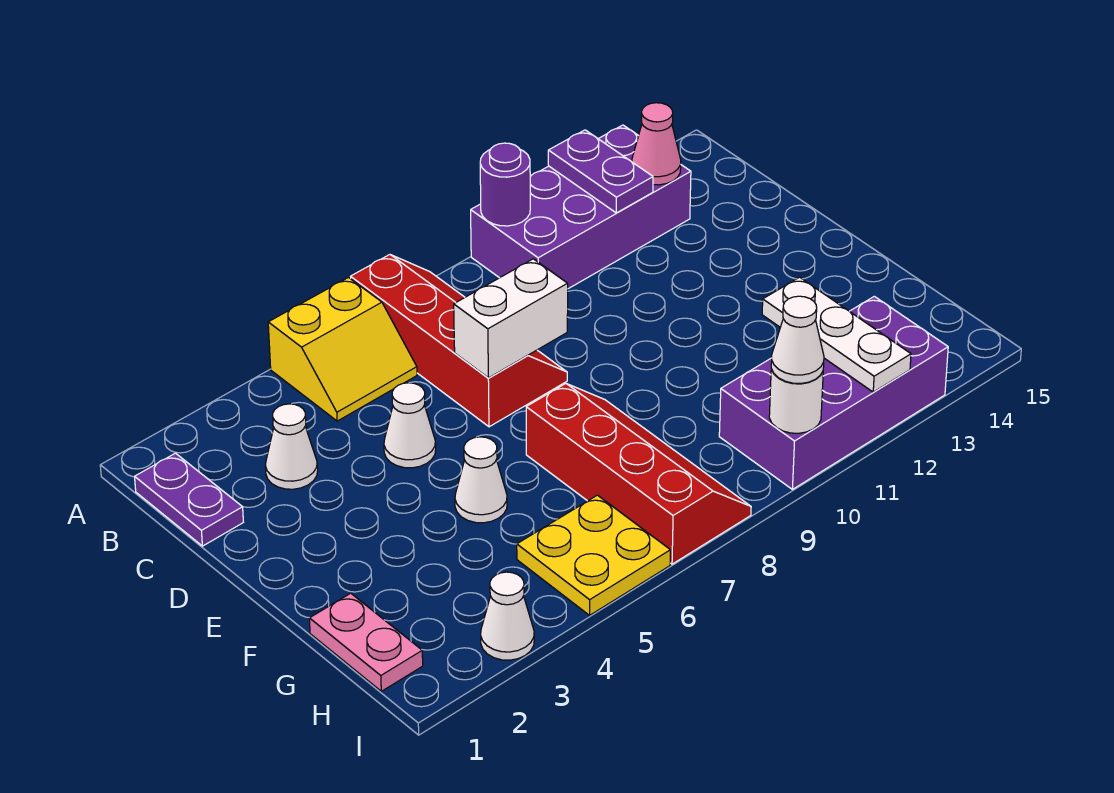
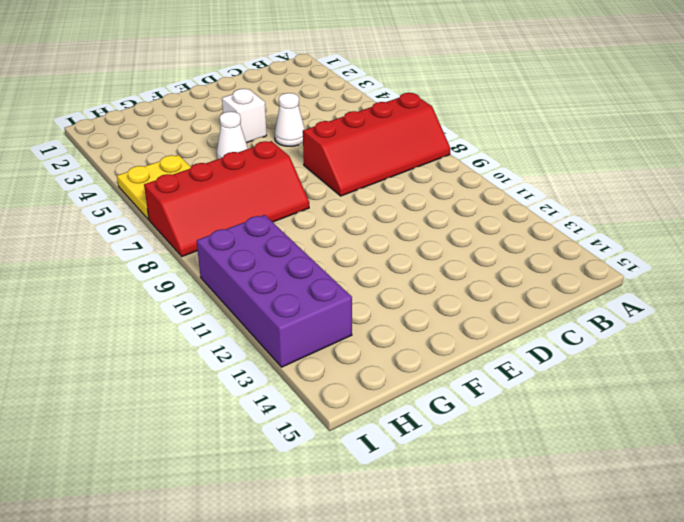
white brick E4 level 1 -> none
none -> yellow slope A5:B6 level 1 top A
none -> purple brick A10:B13 level 1
none -> purple plate B1:C1 level 1

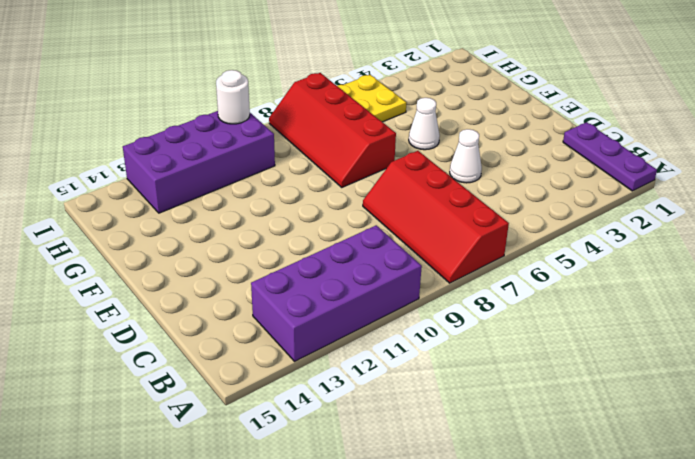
purple plate A1:C1 level 1 -> purple plate B1:C1 level 1
none -> yellow slope A5:B6 level 1 top A
none -> white cone C3 level 1
none -> pink plate G1:H1 level 1

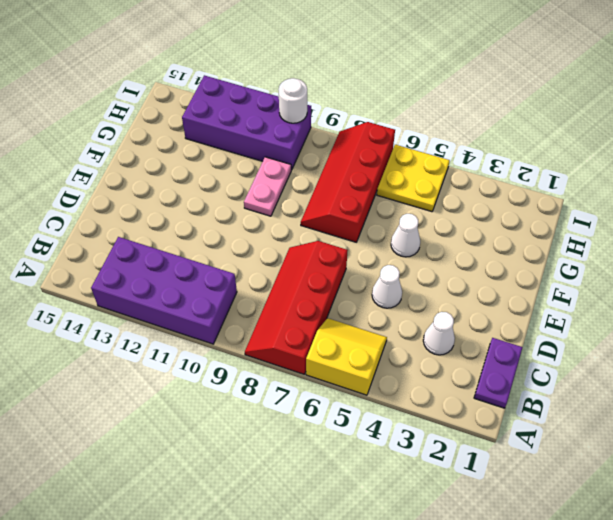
pink plate F10:G10 level 1 -> pink plate G1:H1 level 1
none -> white cone I3 level 1
none -> purple round brick A10 level 2
none -> purple plate A12:B12 level 2

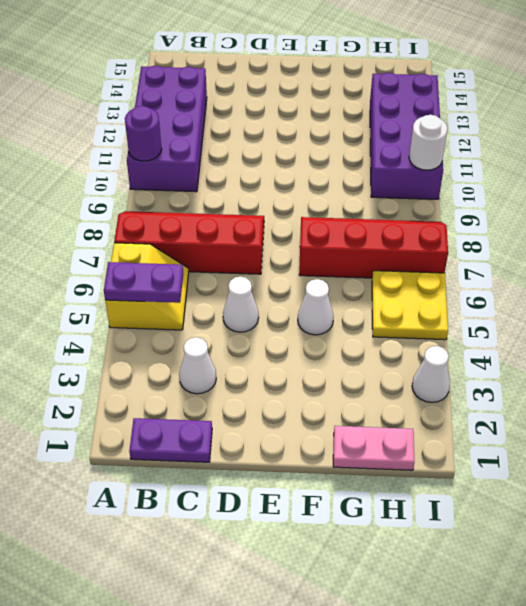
purple plate A5:B5 level 2 -> purple plate A12:B12 level 2
none -> pink cone B13 level 2
none -> white brick D7:D8 level 2
none -> white plate G12:I12 level 2

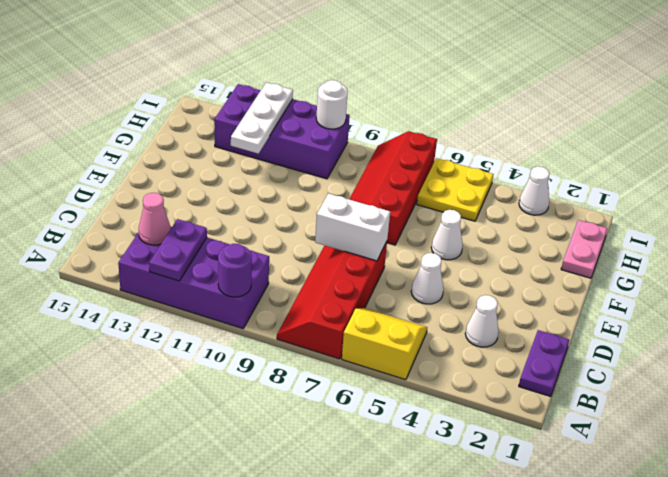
none -> white cone I10 level 3

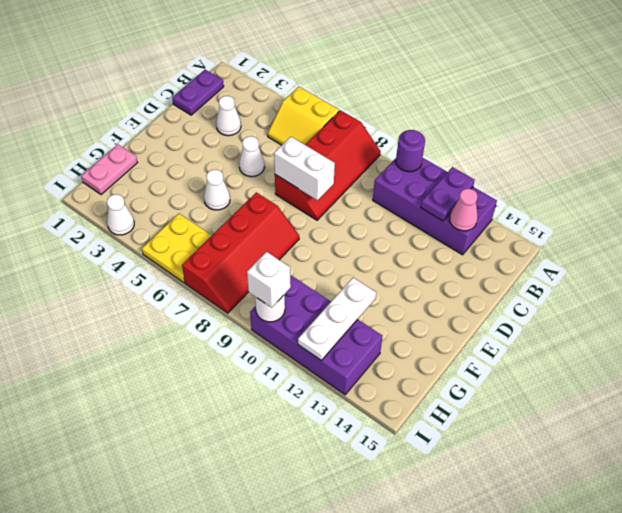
white brick I10 level 3 -> white cone I10 level 3

